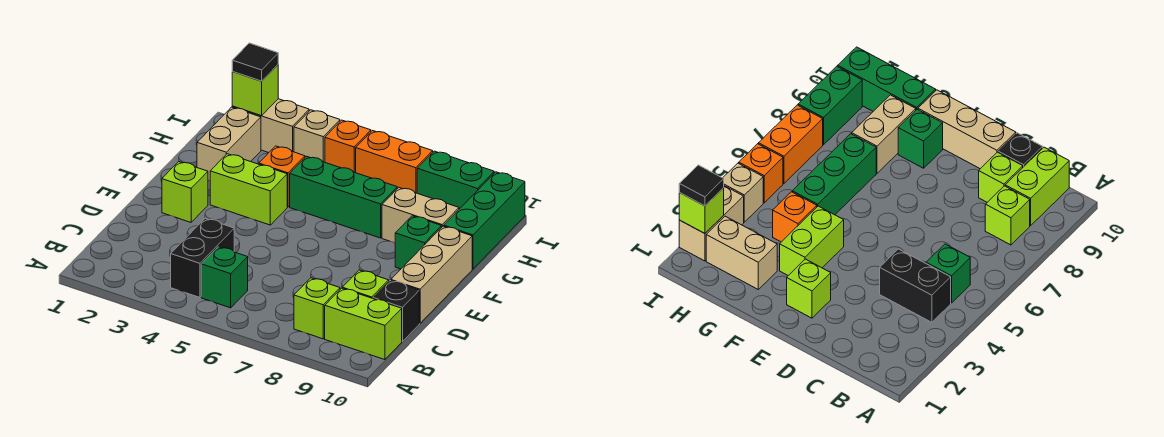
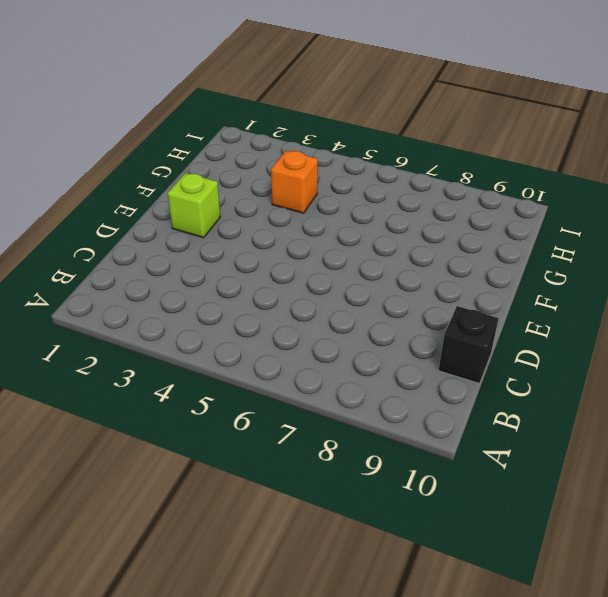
none -> black brick B4:C4 level 1
none -> green brick B5 level 1
none -> lime brick B8 level 1

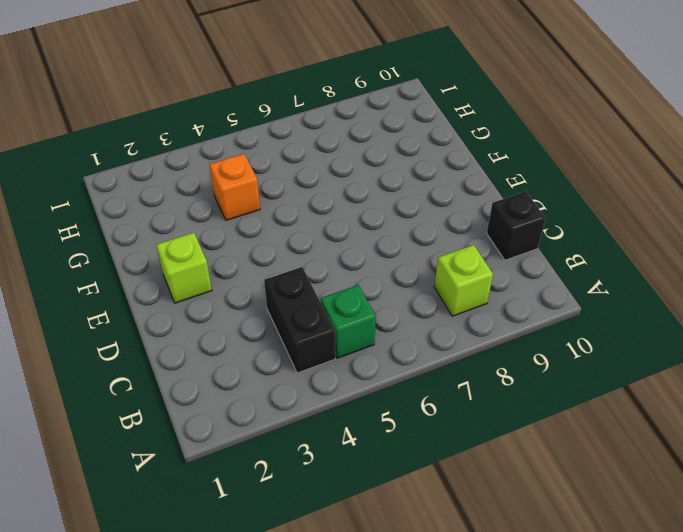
none -> lime brick B9:B10 level 1
none -> lime brick C9 level 1
none -> tan brick D10:F10 level 1

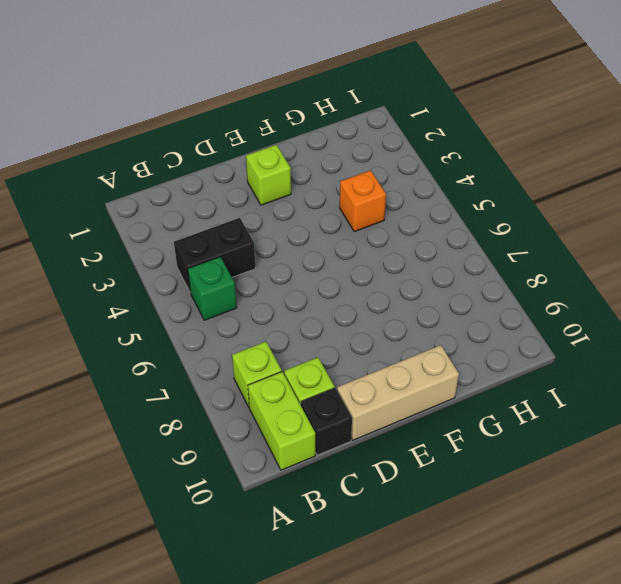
none -> lime brick F3:F4 level 1
none -> green brick F9 level 1
none -> tan brick G2:H2 level 1

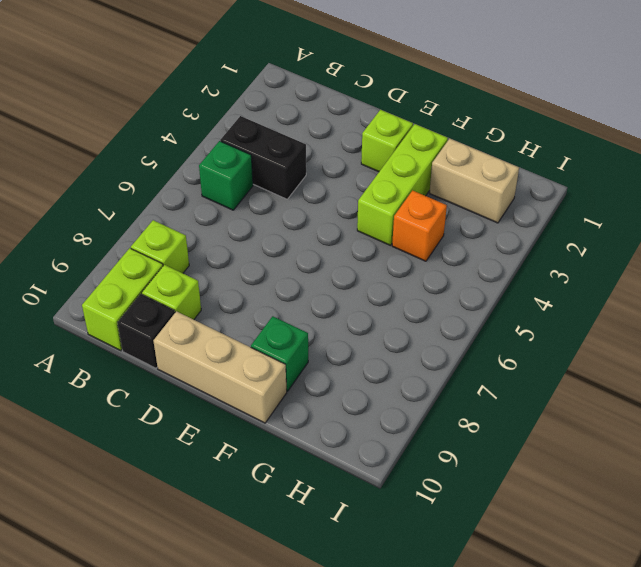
lime brick F2:F4 level 1 -> lime brick F3:F4 level 1
none -> green brick G5:G7 level 1
none -> tan brick G8:G9 level 1
none -> green brick G10:I10 level 1

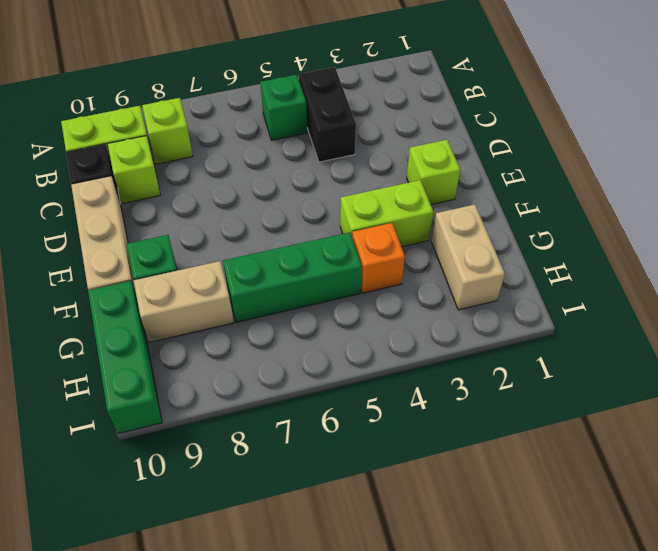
none -> tan brick I2:I3 level 1
none -> tan brick I4 level 1
none -> orange brick I5 level 1

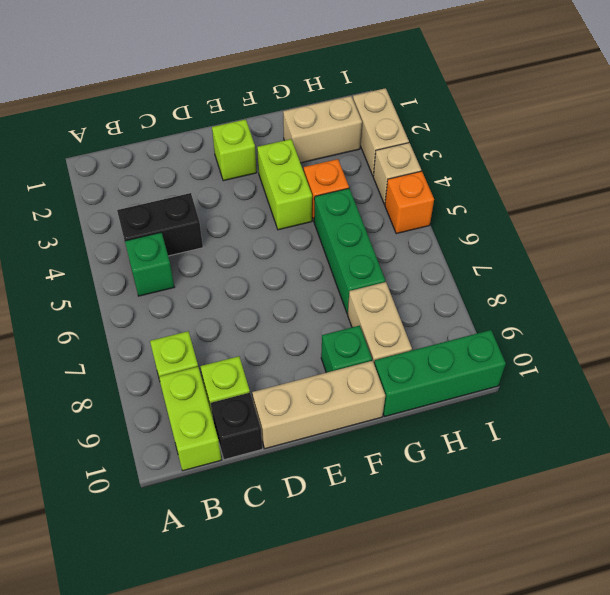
none -> orange brick I6:I7 level 1
none -> green brick I8:I9 level 1
none -> lime brick I2 level 2

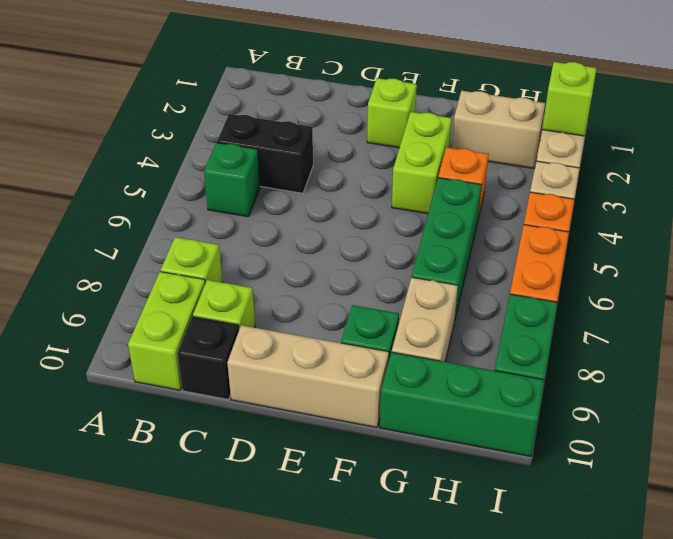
none -> black tile I2 level 3

